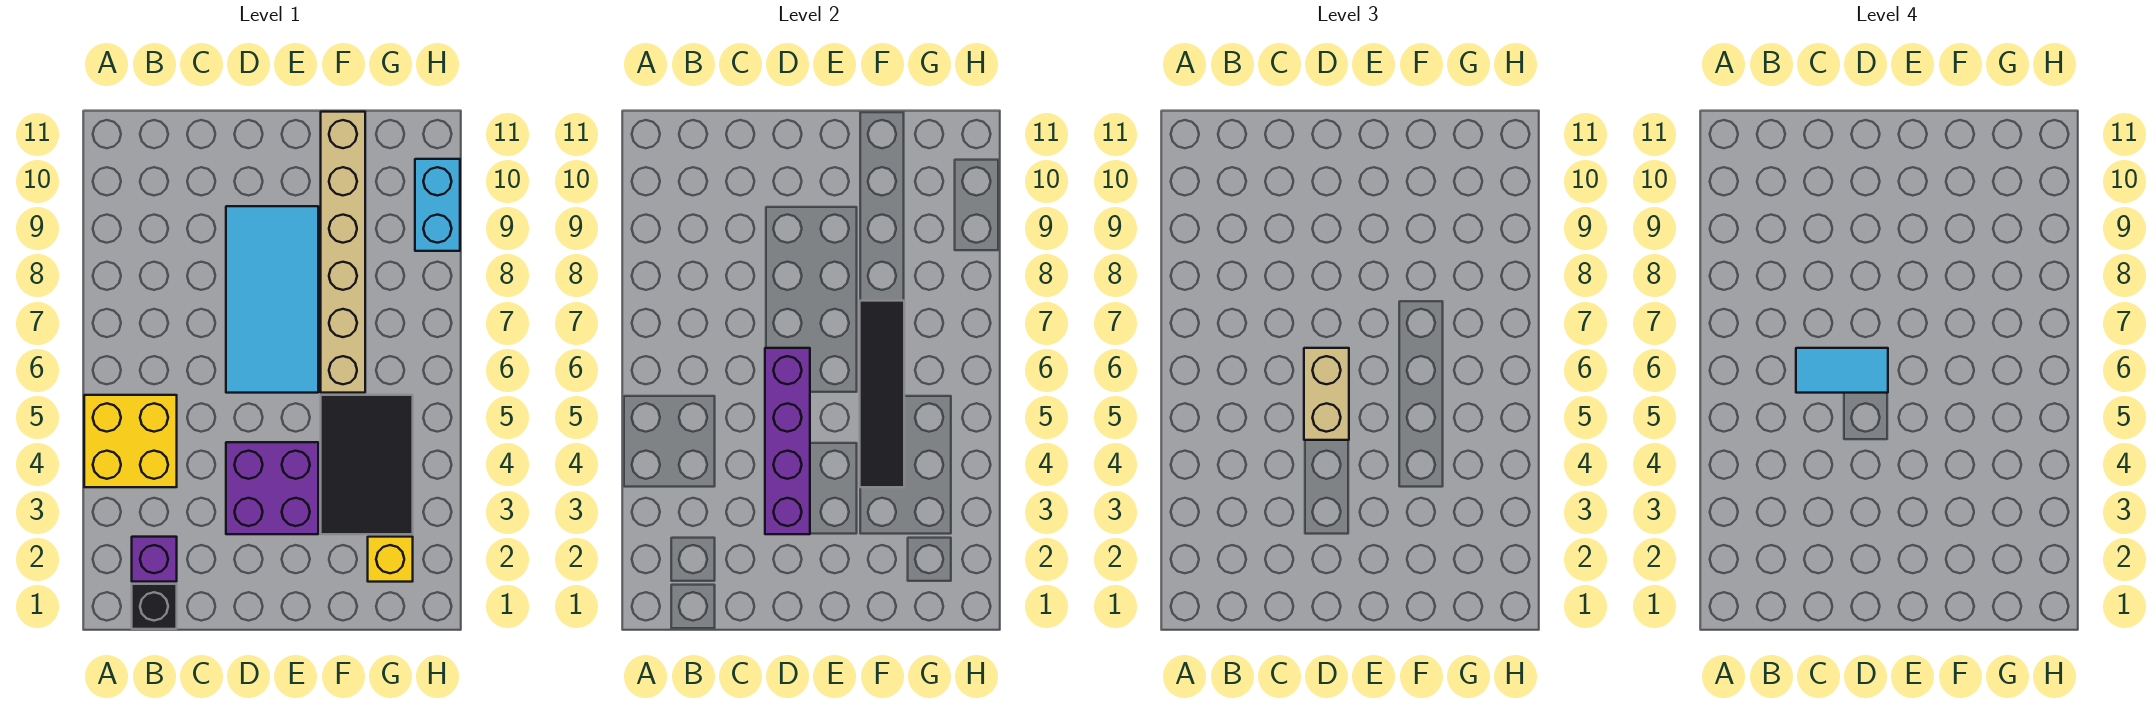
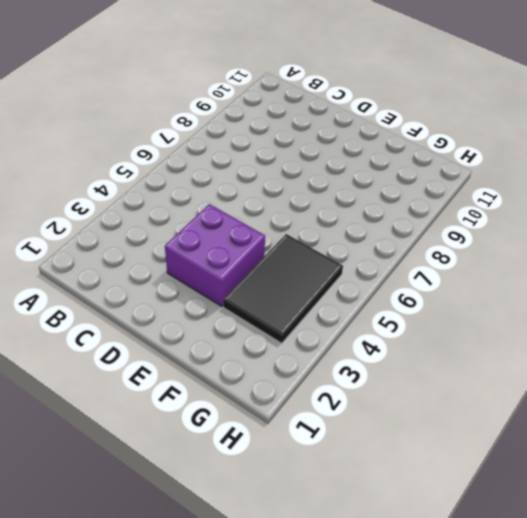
none -> yellow brick A4:B5 level 1
none -> black brick B1 level 1
none -> purple brick B2 level 1

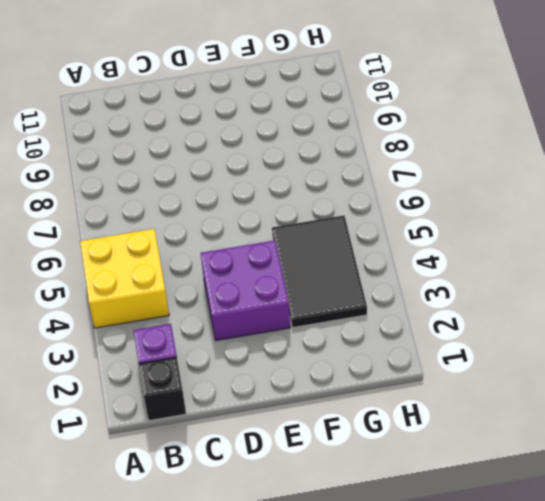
none -> cyan tile D6:E9 level 1
none -> tan brick F6:F11 level 1
none -> yellow brick G2 level 1

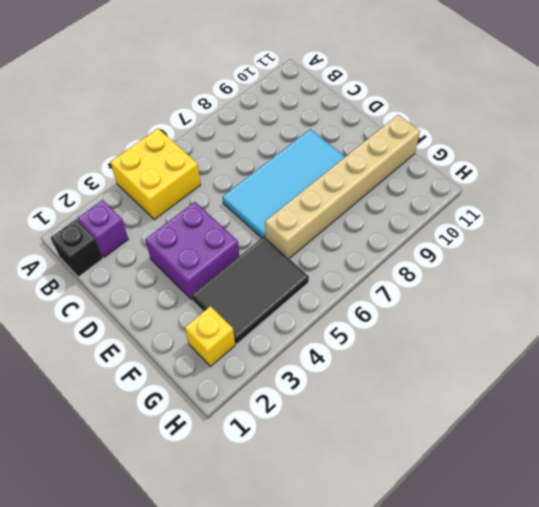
none -> cyan brick H9:H10 level 1
none -> purple brick D3:D6 level 2
none -> black tile F4:F7 level 2

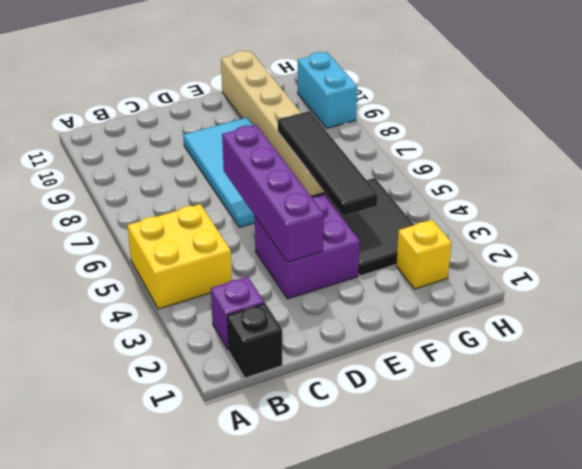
none -> tan brick D5:D6 level 3
none -> cyan tile C6:D6 level 4

